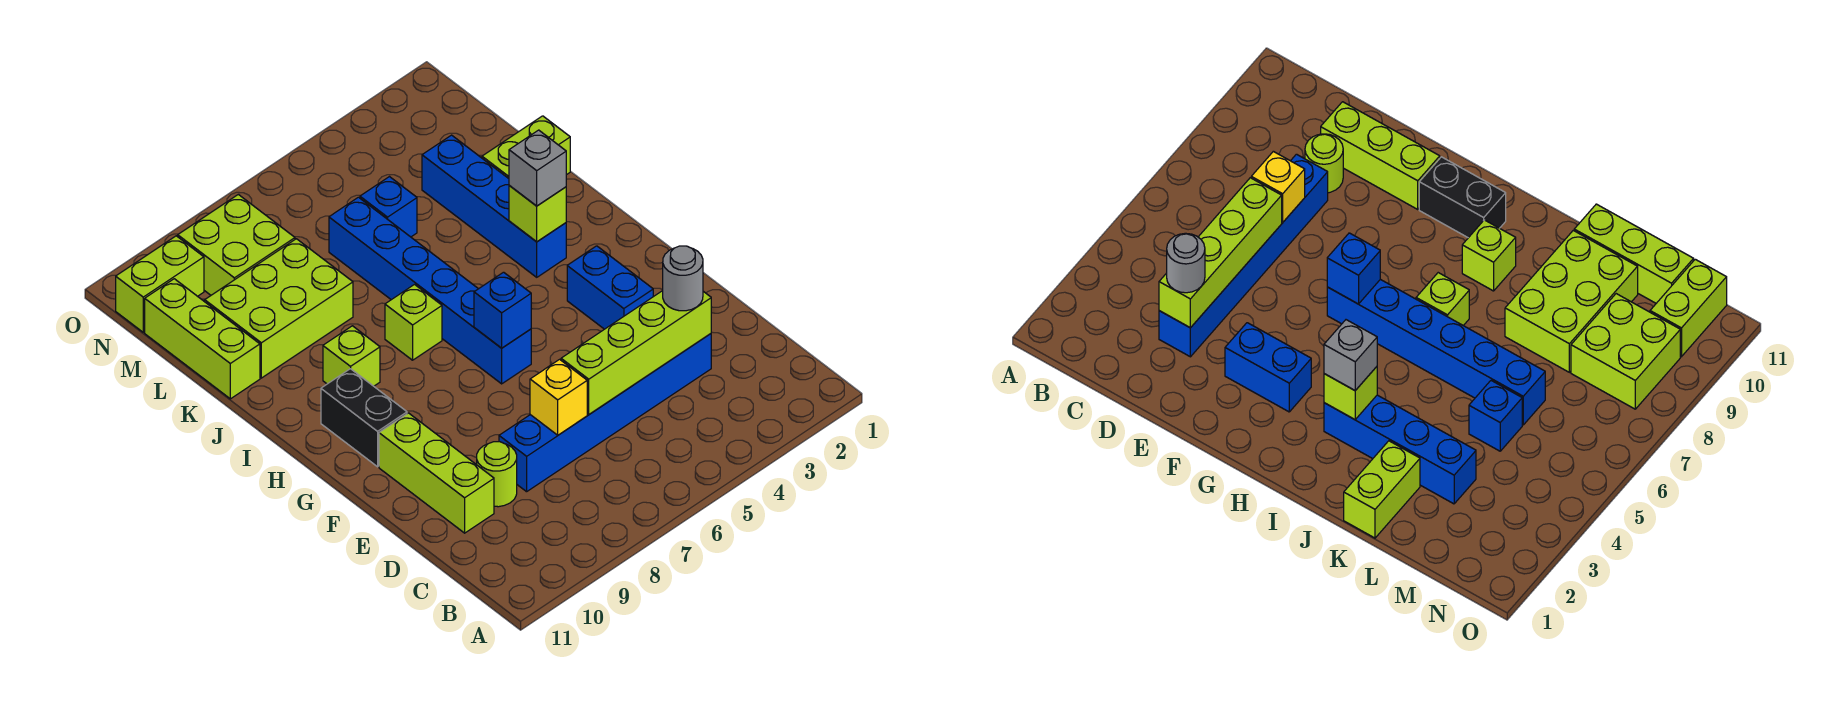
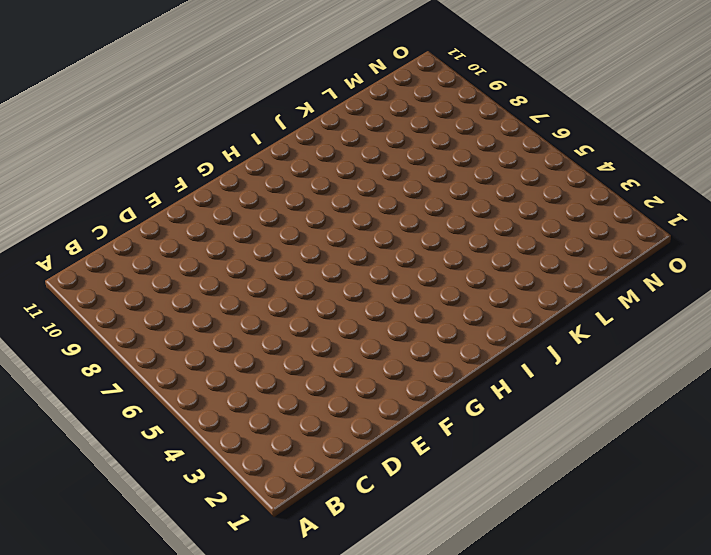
none -> blue brick D3:D8 level 1
none -> lime round brick D9 level 1
none -> lime brick D10:F10 level 1

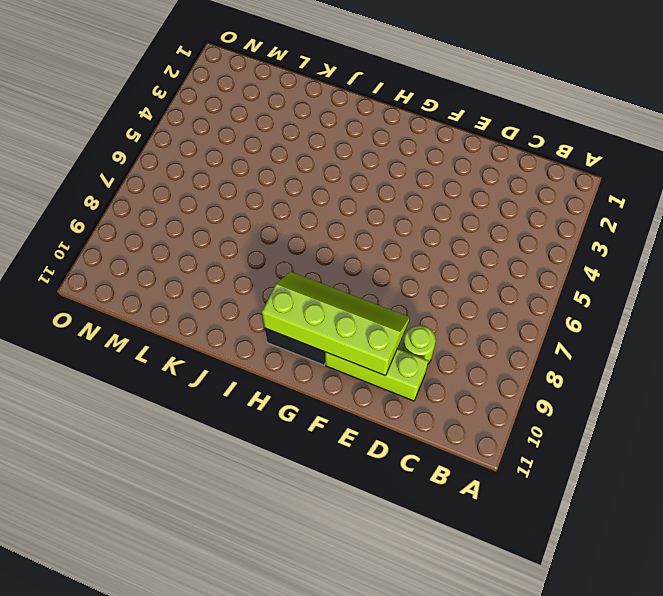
lime slope E9:H10 level 2 top 10 -> none
none -> blue brick D3:D8 level 1
none -> blue brick F3:G3 level 1
none -> blue brick G6:L6 level 1

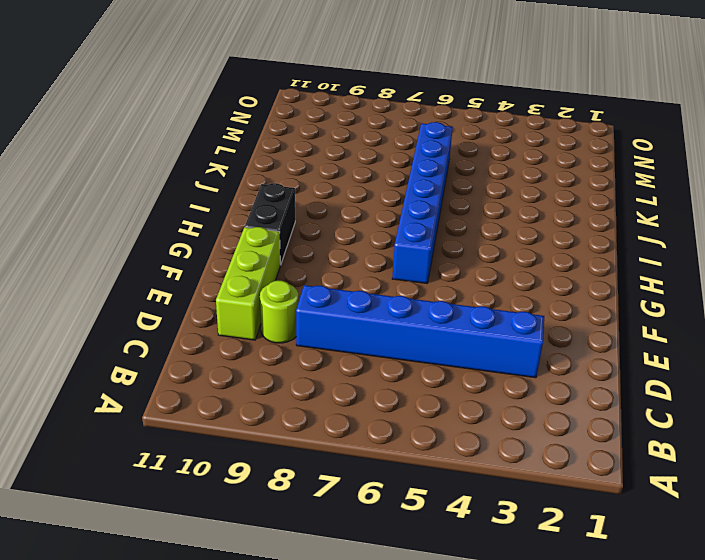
none -> blue brick F3:G3 level 1
none -> blue brick I3:L3 level 1
none -> lime brick I7 level 1

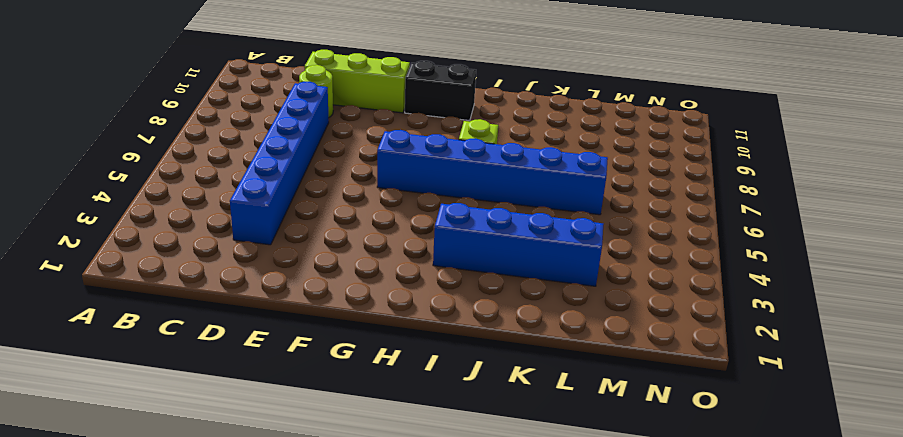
none -> blue brick F3:G3 level 1
none -> lime brick I9 level 1
none -> lime brick K1:K2 level 1

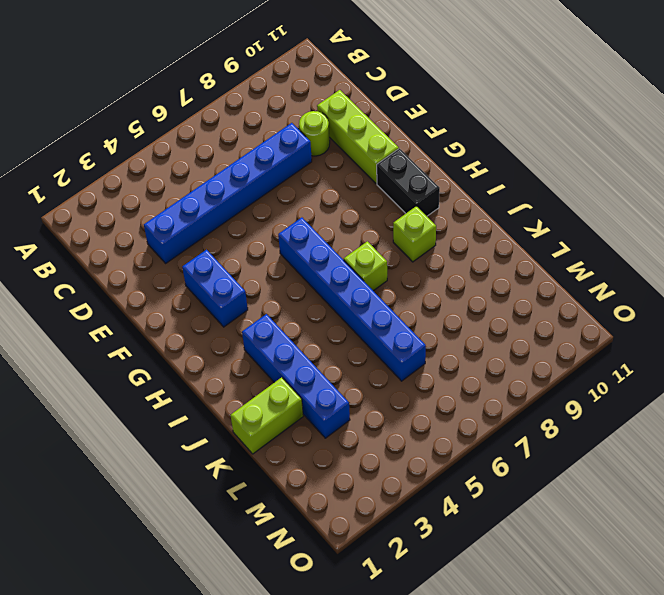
none -> lime brick K8:L10 level 1
none -> lime brick K11:M11 level 1
none -> blue brick L5 level 1

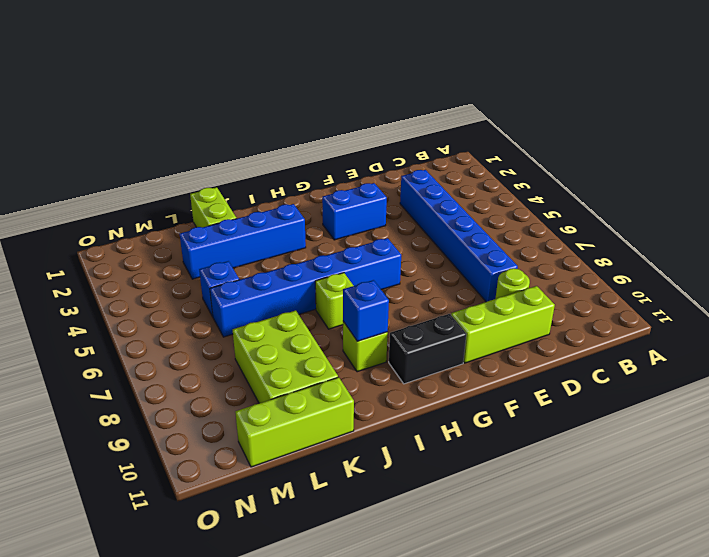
blue brick I9 level 2 -> blue brick G6 level 2
none -> lime brick M8:N9 level 1
none -> lime brick N10:N11 level 1
none -> lime brick D3:D6 level 2

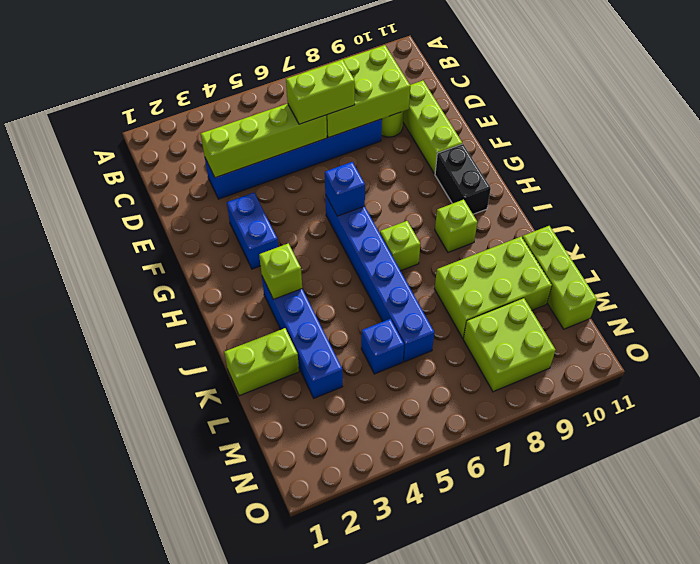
lime brick C7:D9 level 2 -> yellow brick D7 level 2
lime brick D6:D7 level 3 -> lime brick N10:N11 level 1
none -> grey round brick D3 level 3
none -> grey brick I3 level 3

